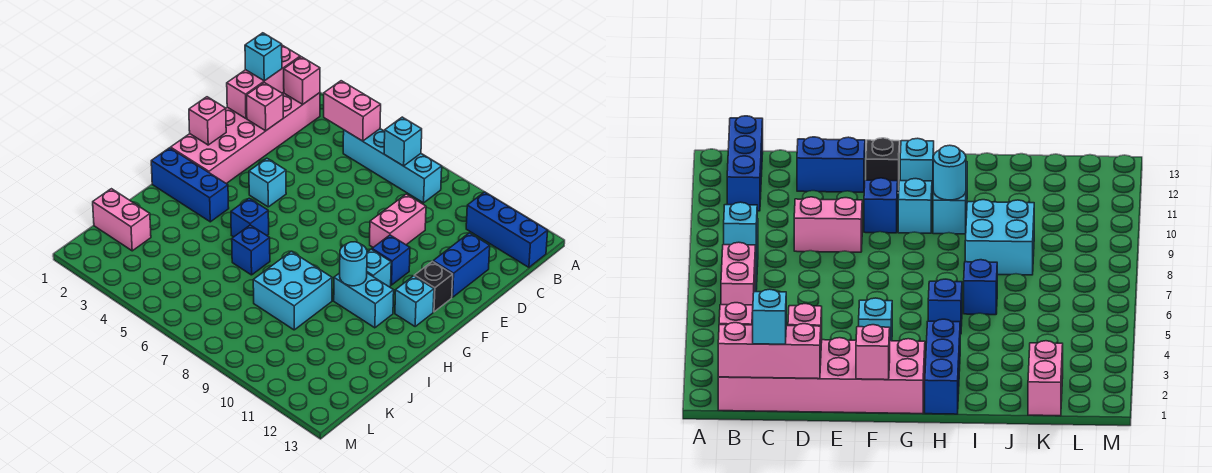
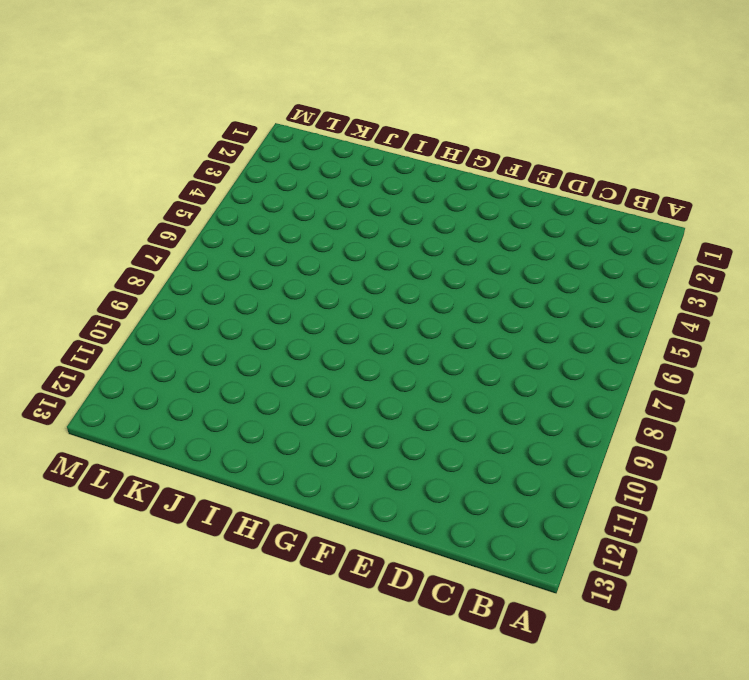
none -> pink brick B1:G2 level 1
none -> cyan brick B5:B8 level 1
none -> blue brick B11:B13 level 1

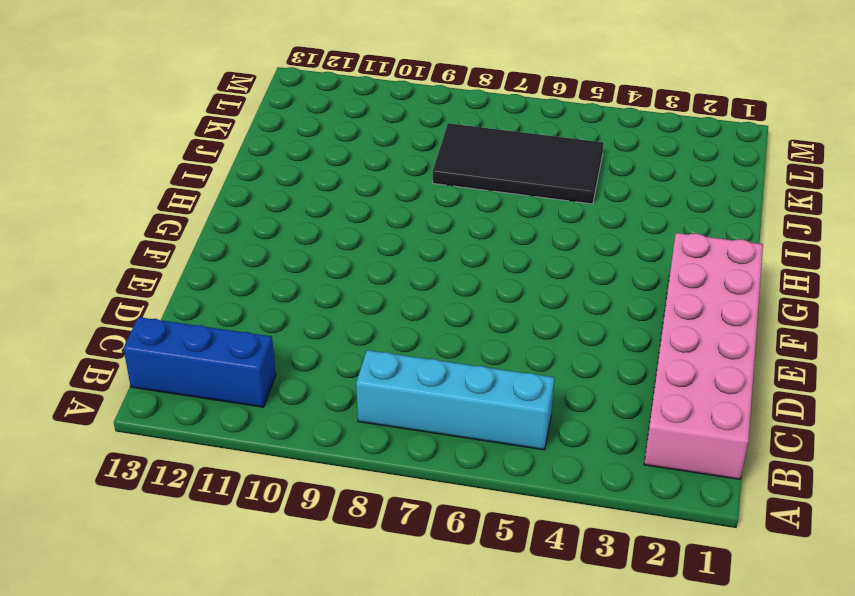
black tile J5:K8 level 1 -> cyan brick I8:J9 level 1
none -> pink brick D9:E9 level 1
none -> blue brick D12:E12 level 1
none -> cyan brick F4 level 1

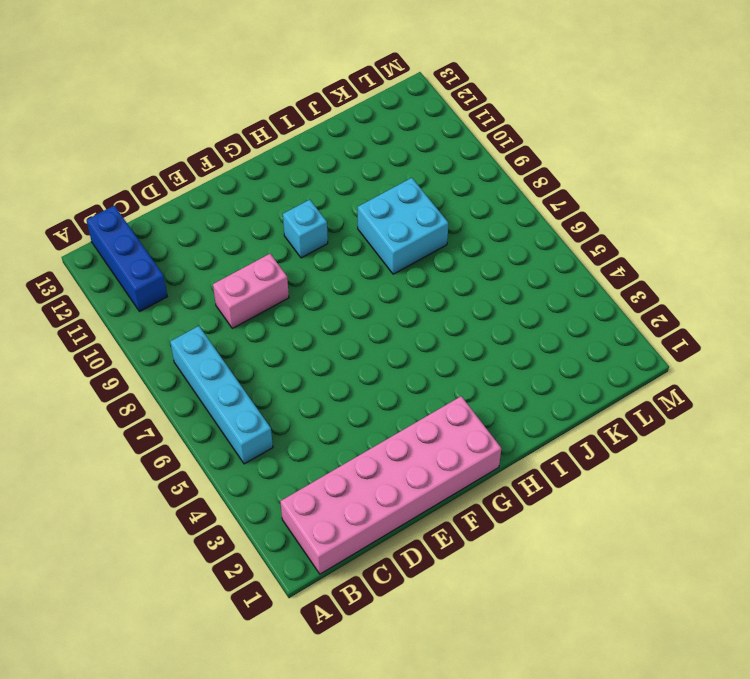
none -> blue brick D12:E12 level 1
none -> cyan brick F4 level 1
none -> blue brick F10 level 1

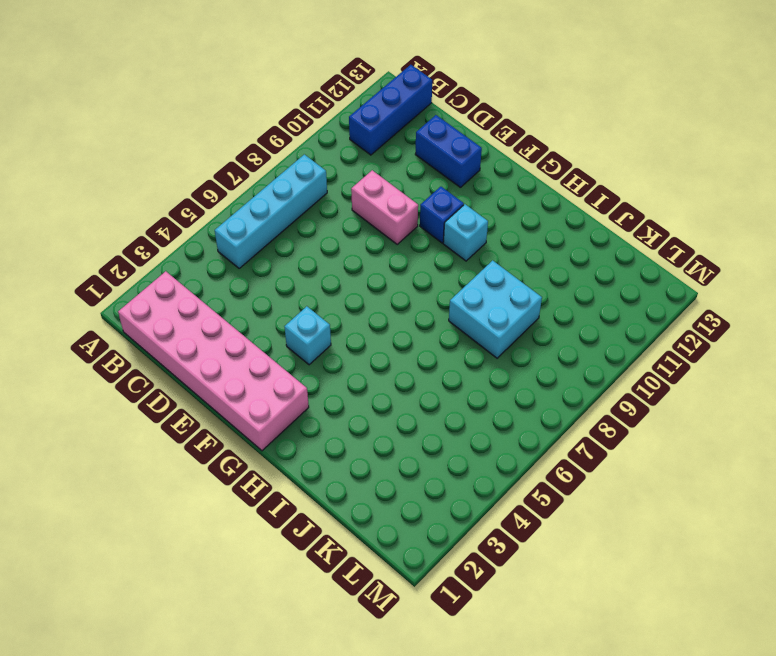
none -> black brick F12 level 1
none -> cyan brick G12 level 1
none -> blue brick H1:H3 level 1

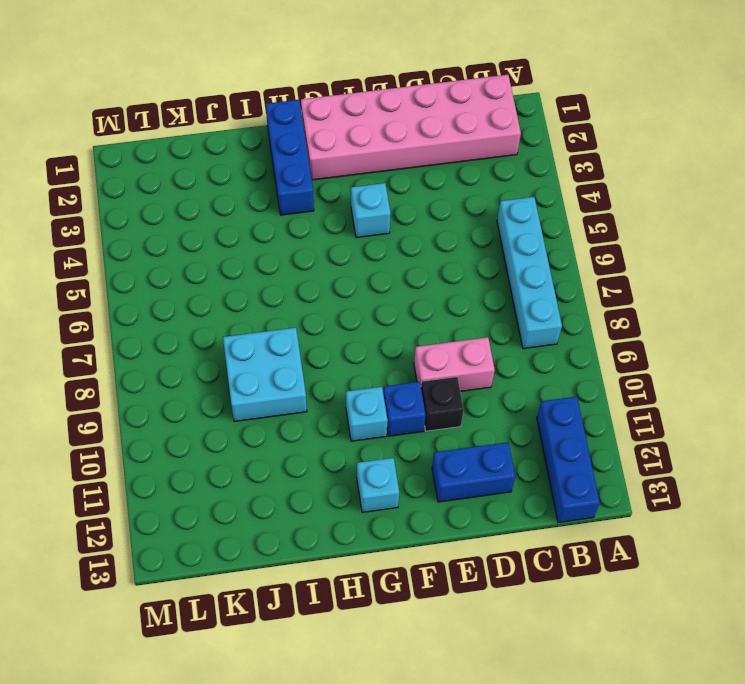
black brick E10 level 1 -> black brick F12 level 1
none -> blue brick H5 level 1
none -> cyan brick H10:H11 level 1
none -> blue brick I6 level 1

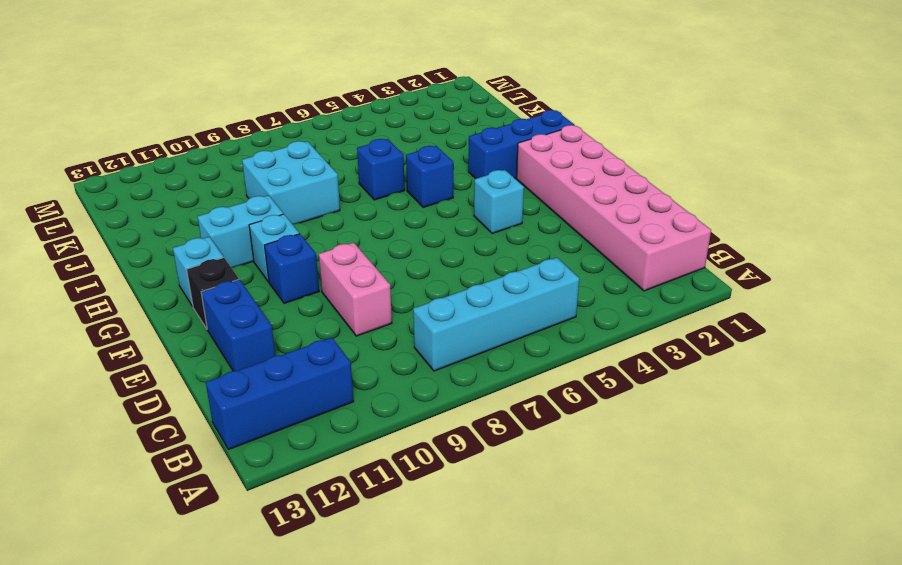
none -> pink brick K1:K2 level 1
none -> pink brick B1:D1 level 2
none -> pink brick B2 level 2

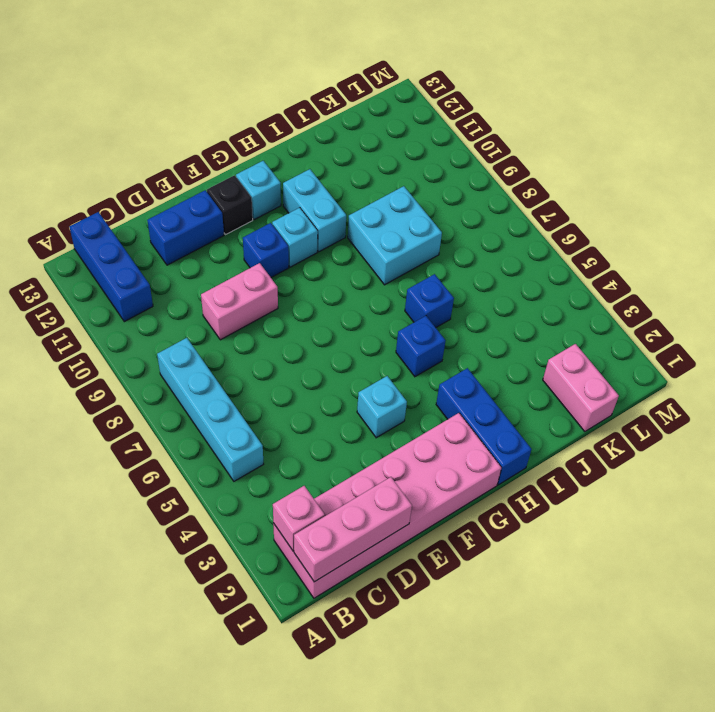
none -> pink brick B4:B5 level 2
none -> cyan brick B7 level 2
none -> pink brick D2 level 2

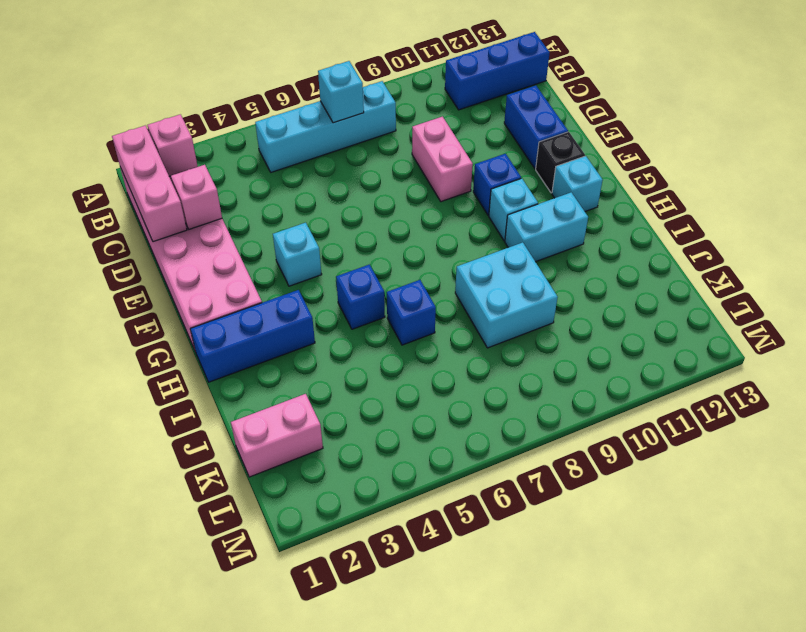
none -> pink brick B4:B5 level 2
none -> pink brick F1 level 2
none -> cyan round brick H10 level 2

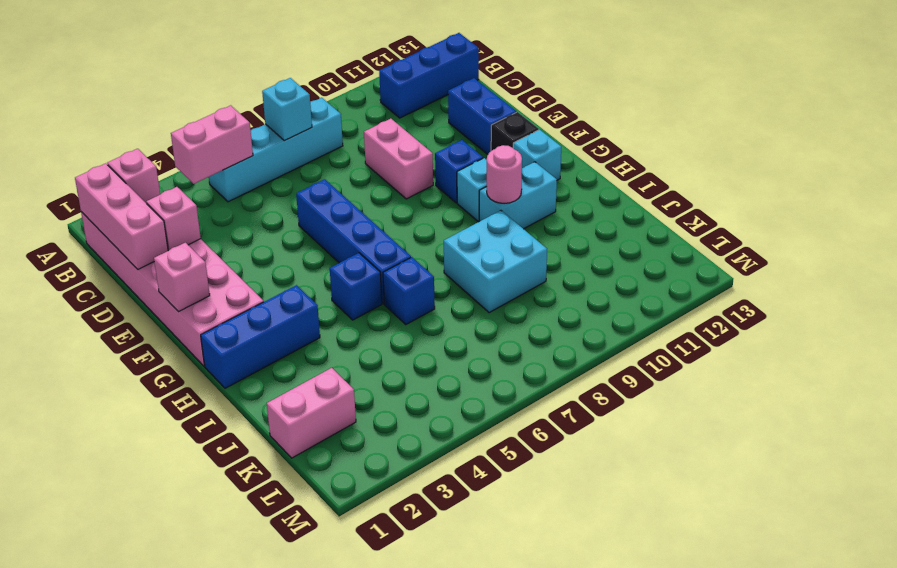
blue brick E6:H6 level 1 -> none
pink round brick H10 level 2 -> cyan round brick H10 level 2
none -> cyan brick F4 level 1
none -> cyan brick C1 level 3

